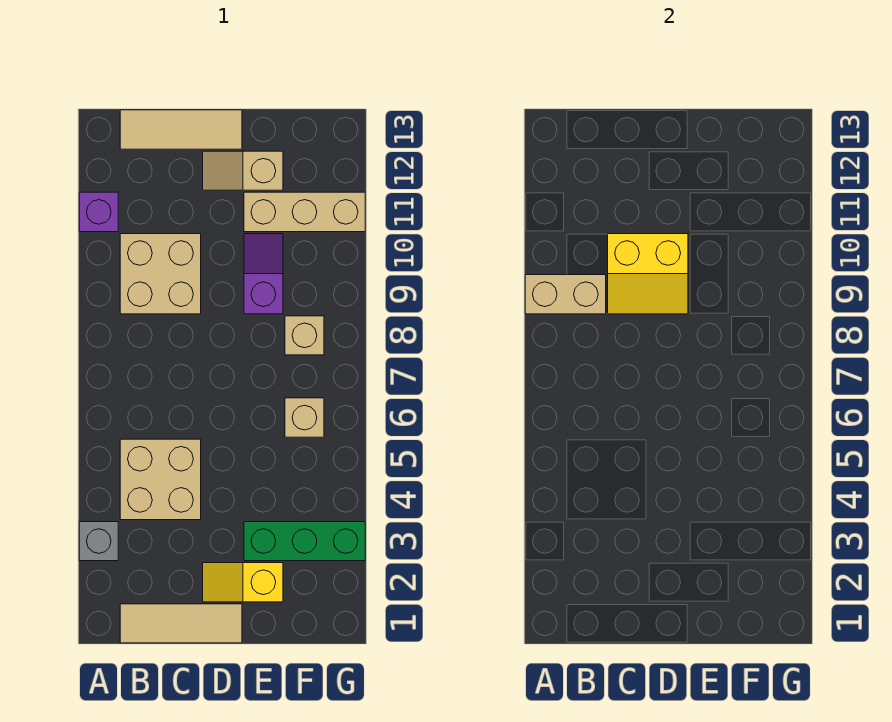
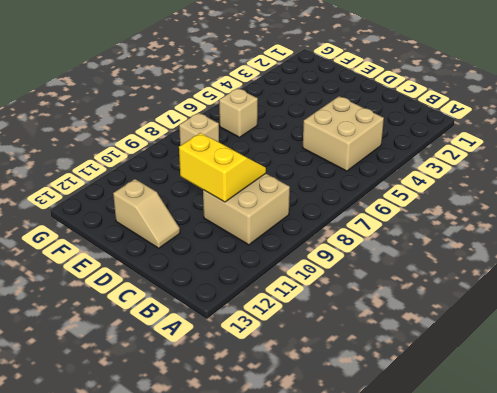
none -> grey brick A3 level 1
none -> purple brick A11 level 1
none -> tan tile B1:D1 level 1

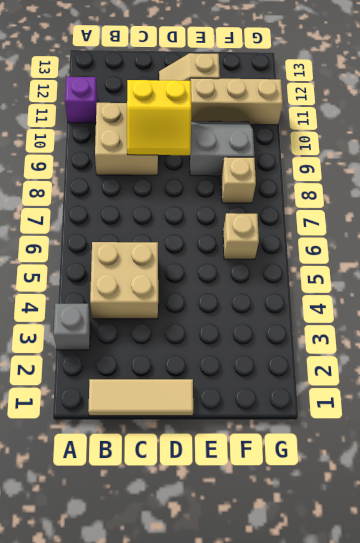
grey slope E9:F10 level 1 top 9 -> purple slope E9:E10 level 1 top 9
none -> tan tile B13:D13 level 1
none -> yellow slope D2:E2 level 1 top E
none -> green brick E3:G3 level 1

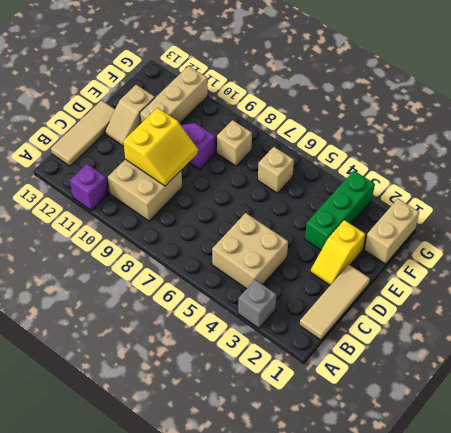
tan brick F1:G1 level 1 -> tan brick A9:B9 level 2

